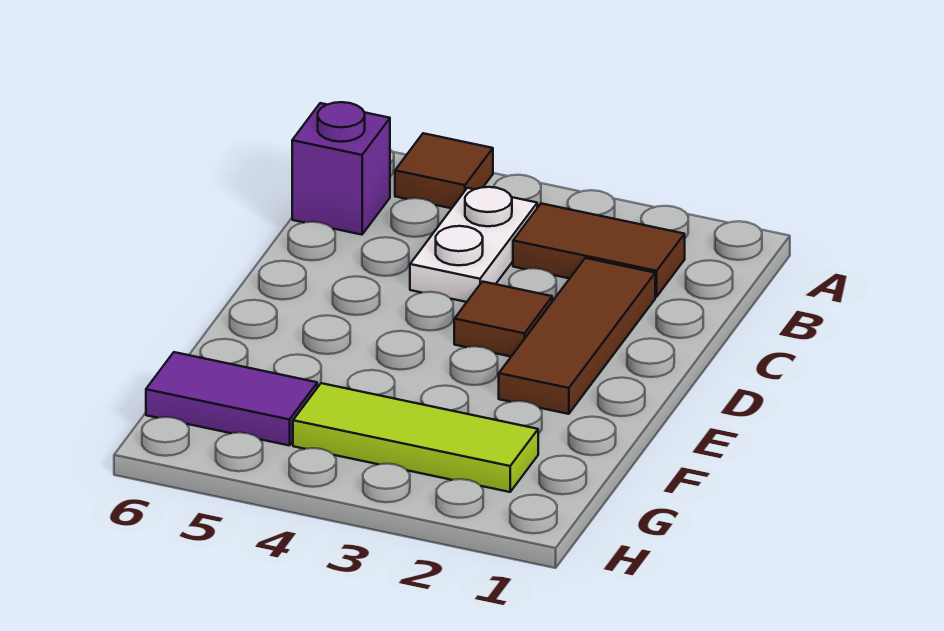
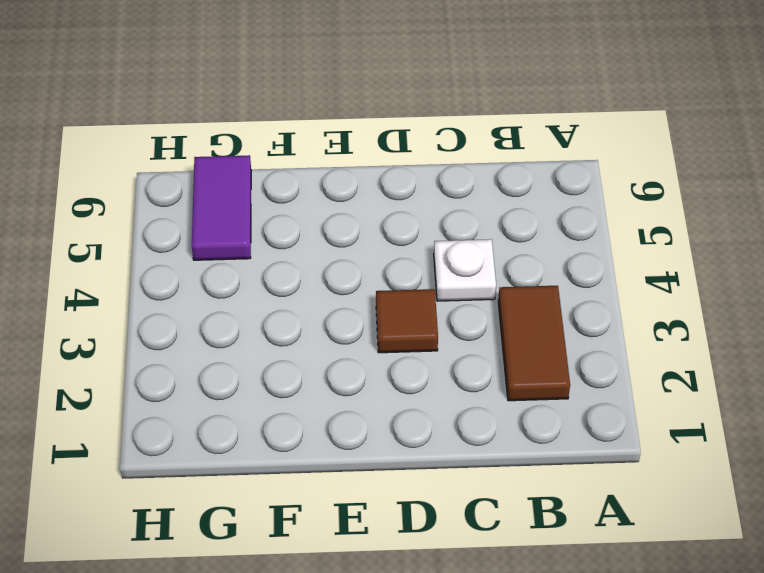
white plate C4 level 1 -> white plate B4:C4 level 1
none -> brown tile A5 level 1
none -> purple brick B6 level 1

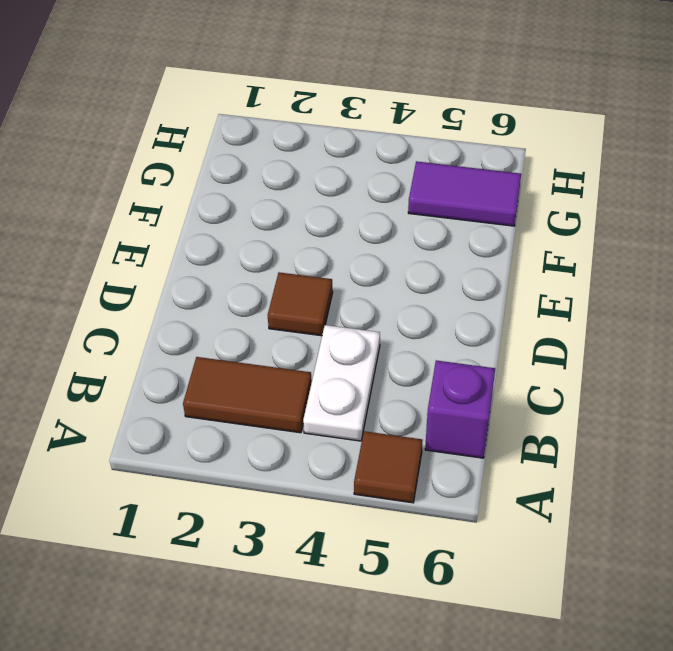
none -> brown tile C2:E2 level 1
none -> lime tile G2:G4 level 1

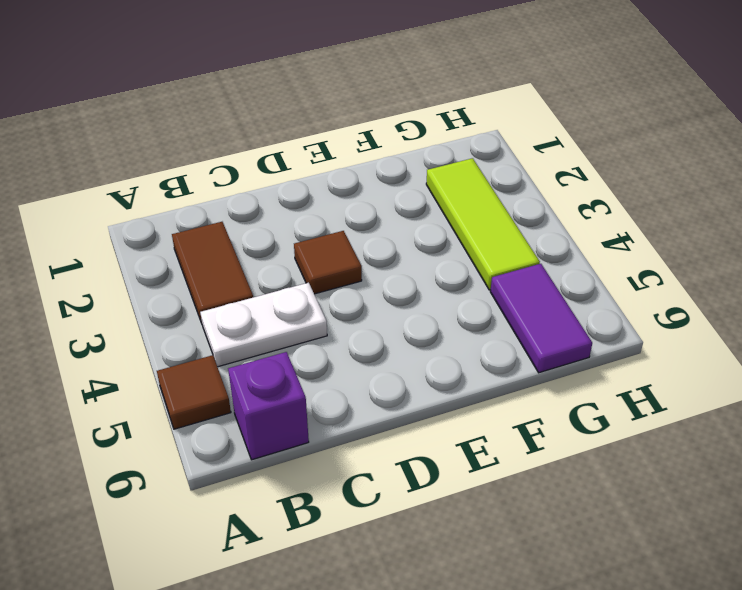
none -> brown tile C2:E2 level 1

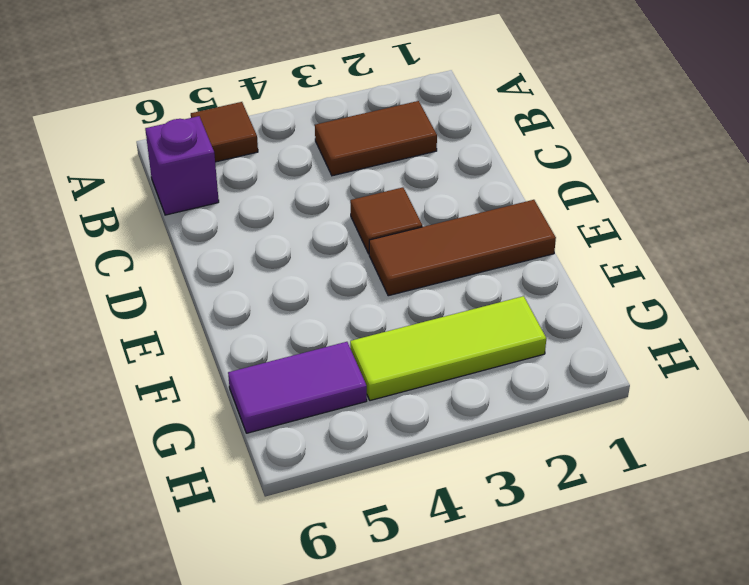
brown tile E1:E3 level 1 -> brown tile C2:E2 level 1
none -> white plate B4:C4 level 1

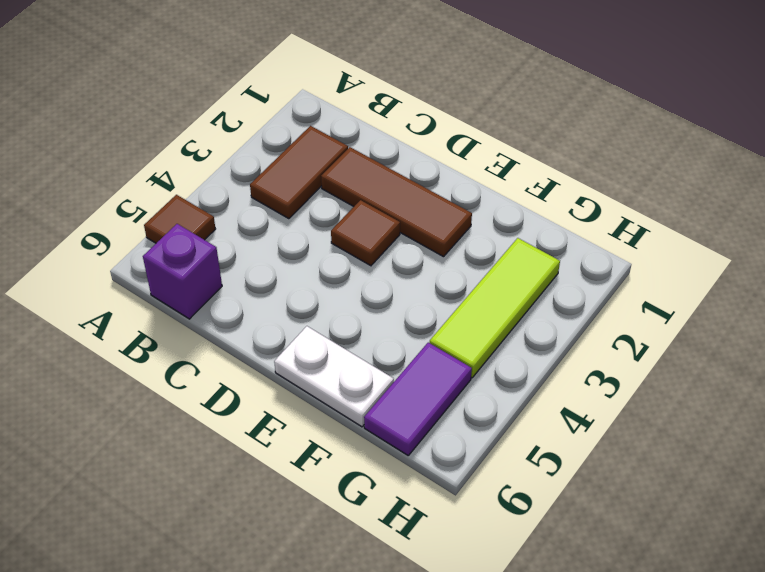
white plate E6:F6 level 1 -> white plate B4:C4 level 1

